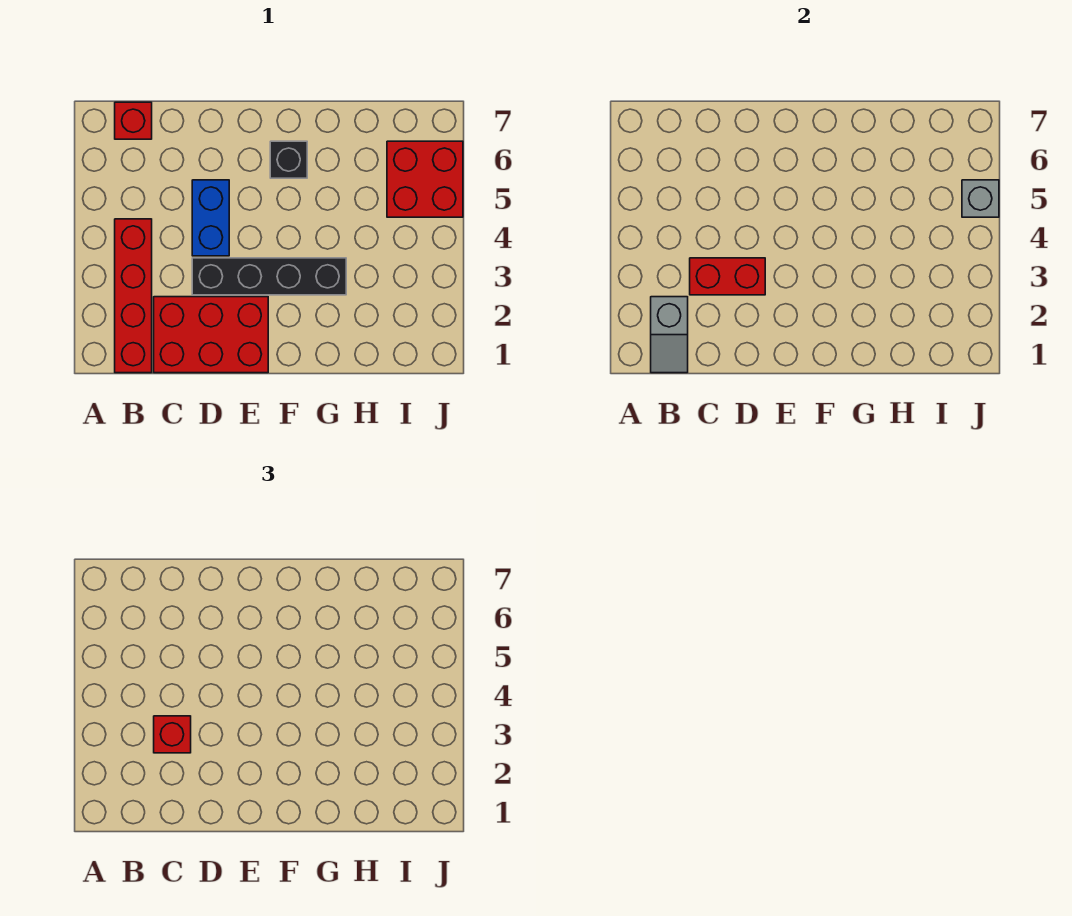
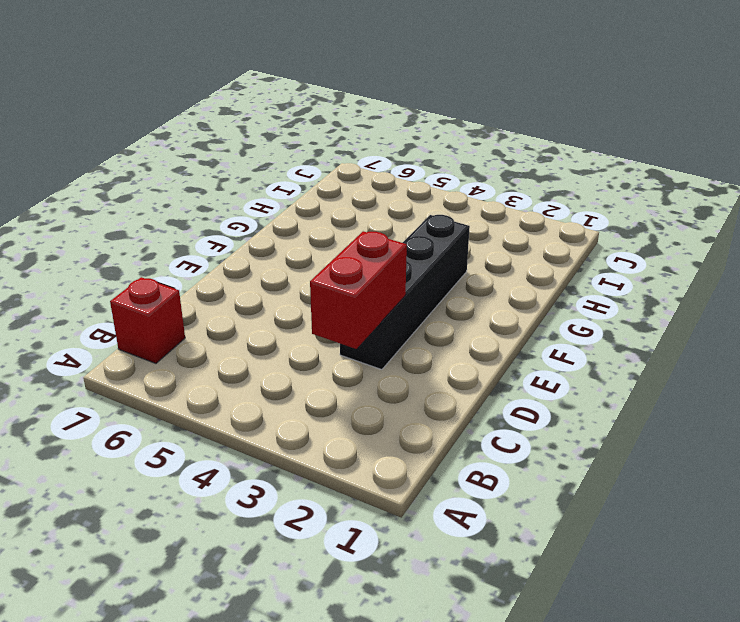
none -> red brick B1:B4 level 1
none -> red brick C1:E2 level 1

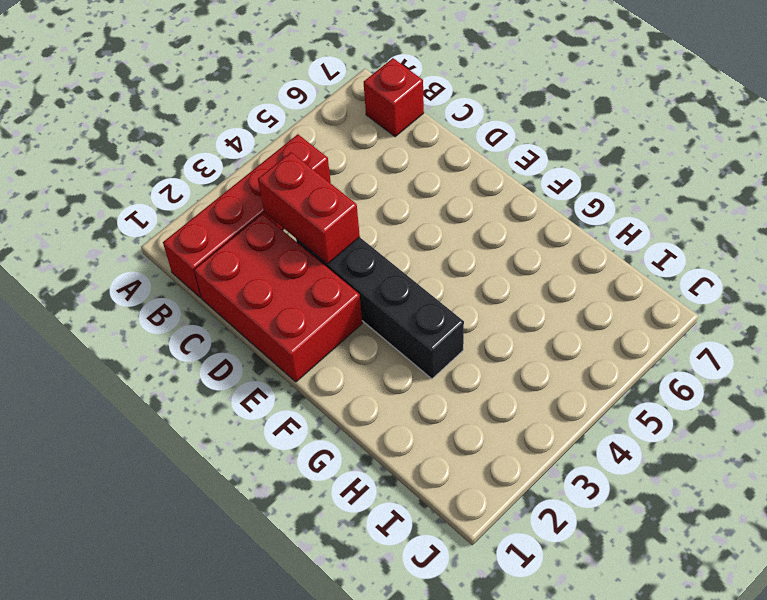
none -> blue brick D4:D5 level 1
none -> black brick F6 level 1

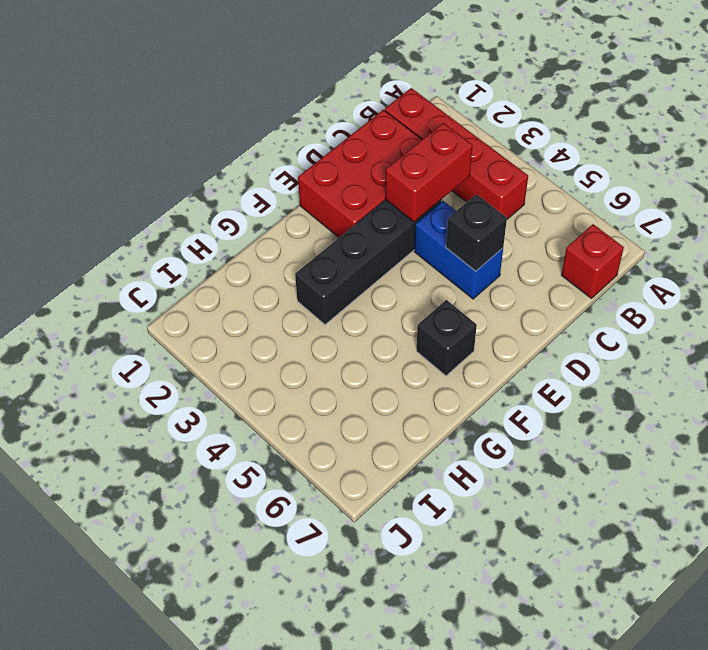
black brick D5 level 2 -> none
none -> red brick I5:J6 level 1
none -> grey slope B1:B2 level 2 top 2

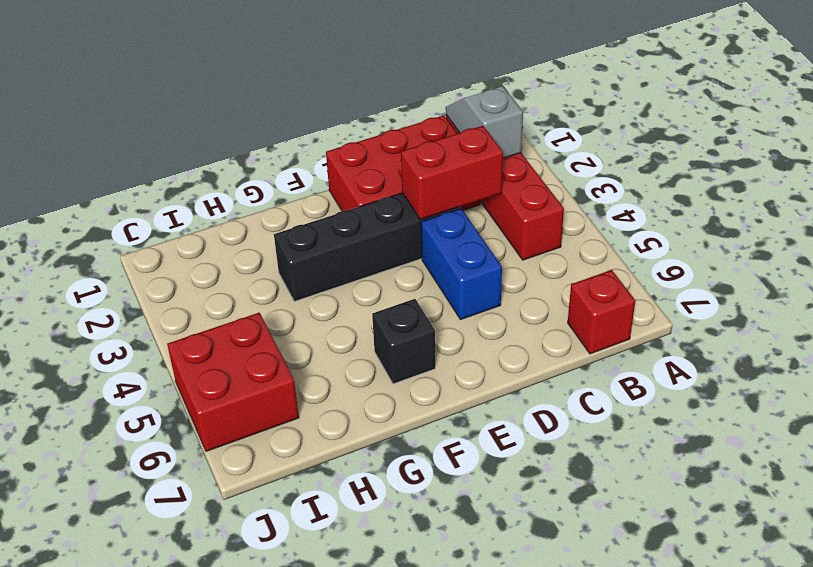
none -> grey brick J5 level 2
none -> red brick C3 level 3

